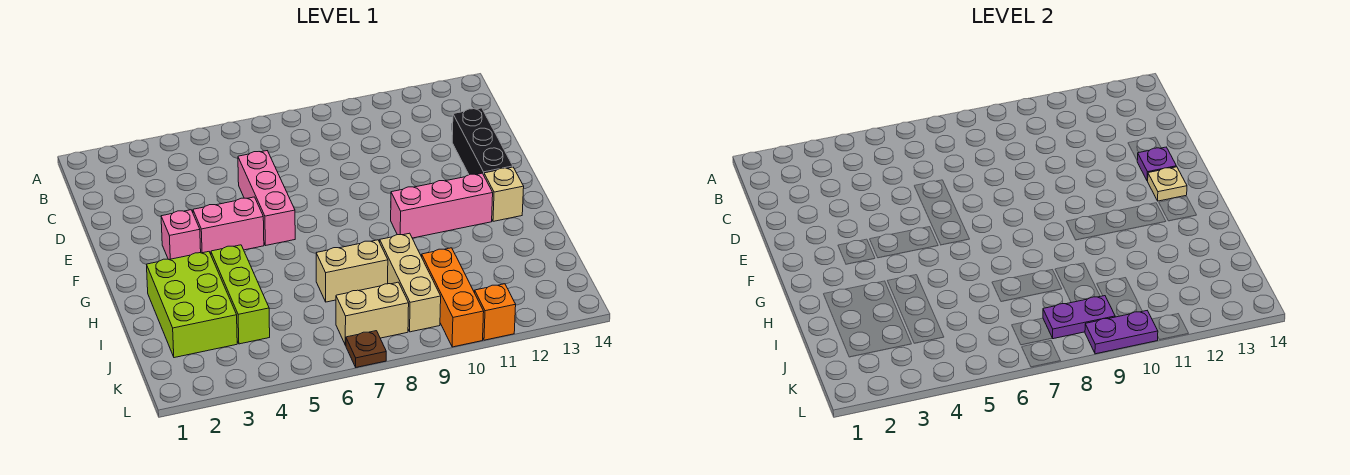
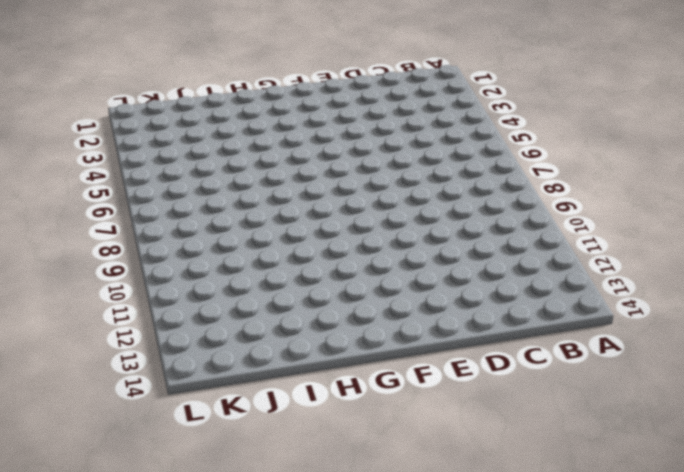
none -> pink brick D6:F6 level 1
none -> black brick D13:F13 level 1
none -> pink brick F3 level 1

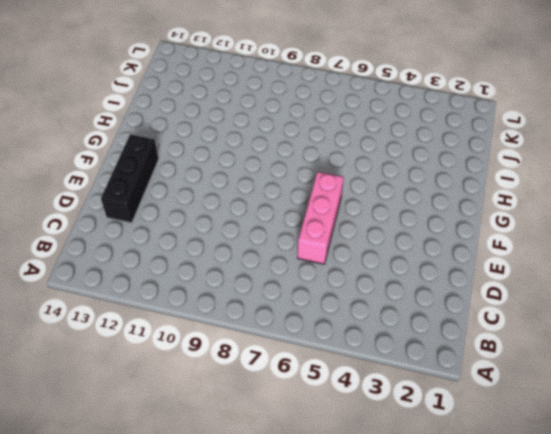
none -> pink brick F3 level 1
none -> pink brick F4:F5 level 1
none -> pink brick G10:G12 level 1

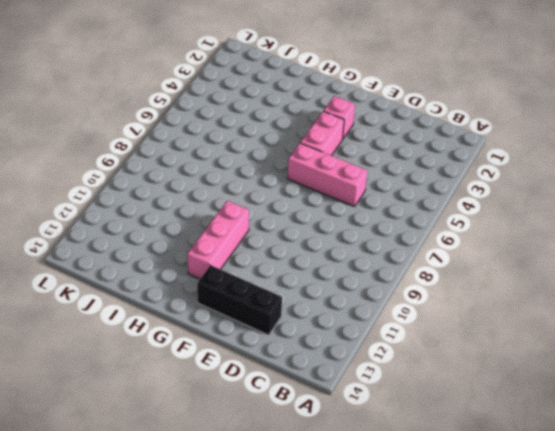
none -> tan brick G13 level 1
none -> lime brick H2:J3 level 1
none -> lime brick H4:J4 level 1

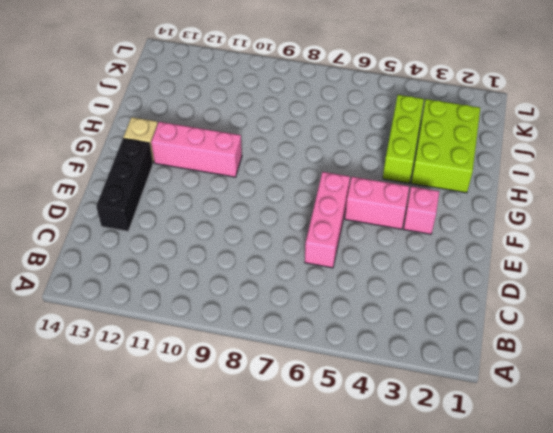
none -> tan brick I7:I8 level 1
none -> tan brick I9:K9 level 1
none -> orange brick J10:L10 level 1

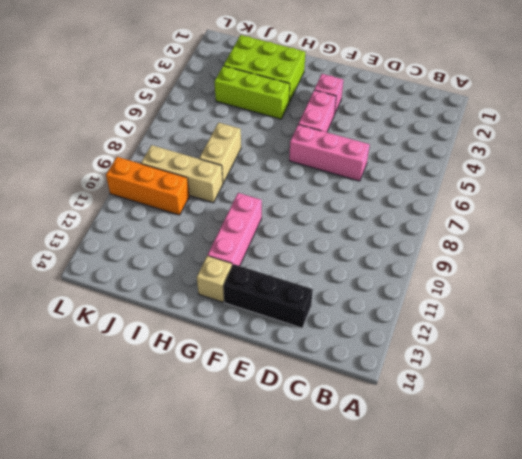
none -> tan brick K7:K8 level 1
none -> brown plate L7 level 1
none -> orange brick L11 level 1

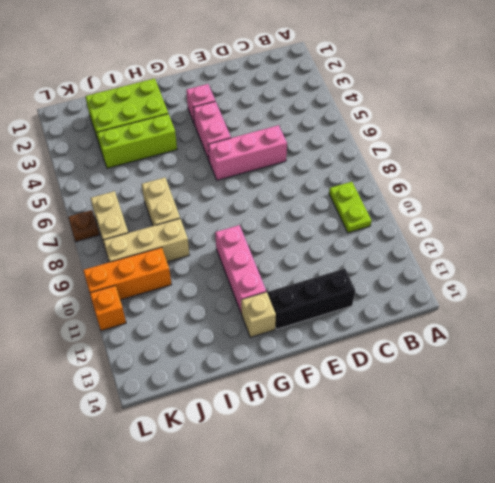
lime plate B9:B10 level 1 -> none
none -> purple plate E13 level 2
none -> tan plate F13 level 2
none -> purple plate K8:K9 level 2

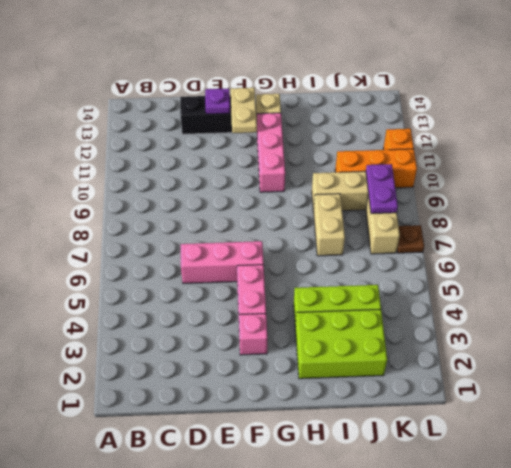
tan plate F12:F13 level 2 -> tan plate F13 level 2
none -> purple plate L9:L10 level 2

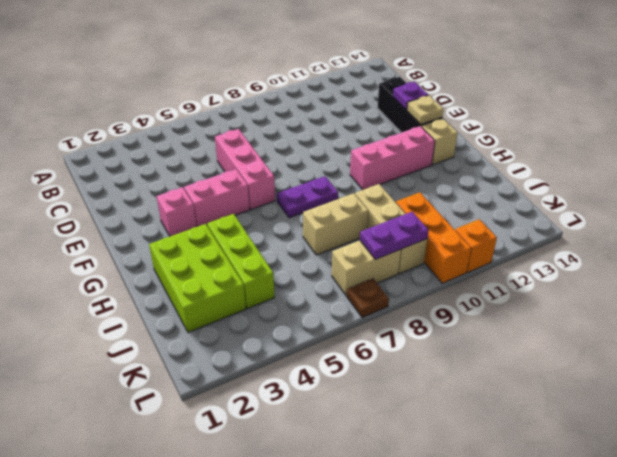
purple plate G7:G8 level 1 -> purple plate L9:L10 level 2

